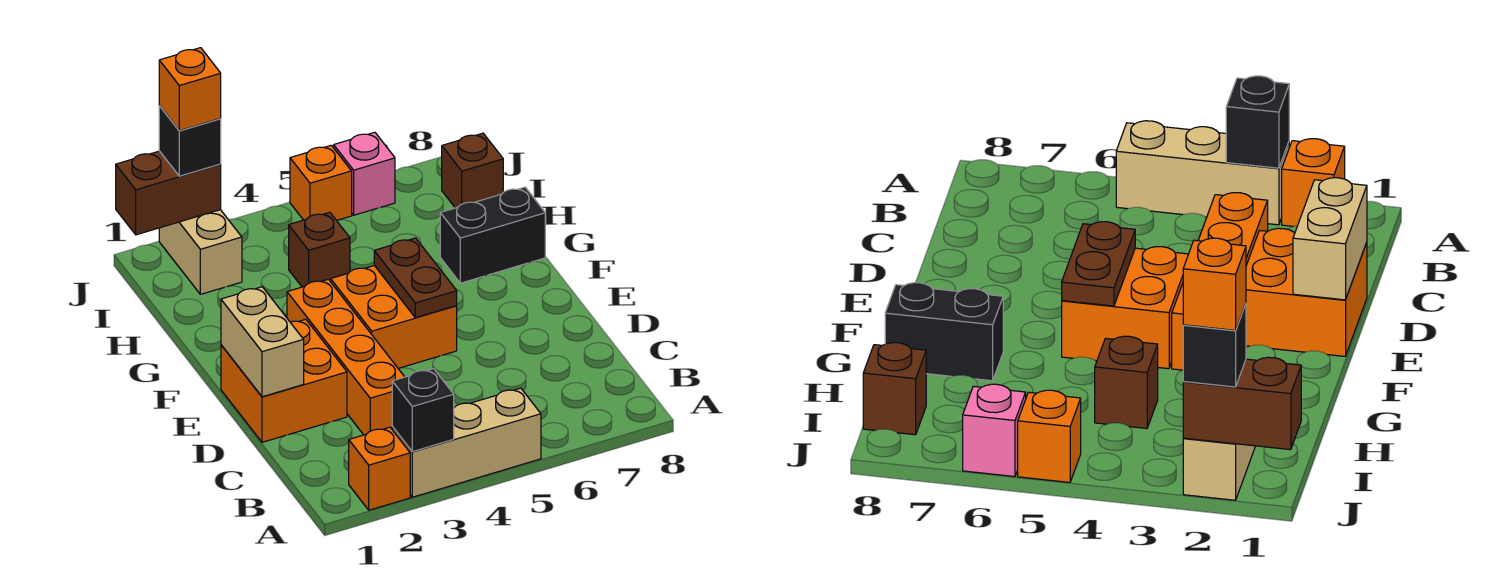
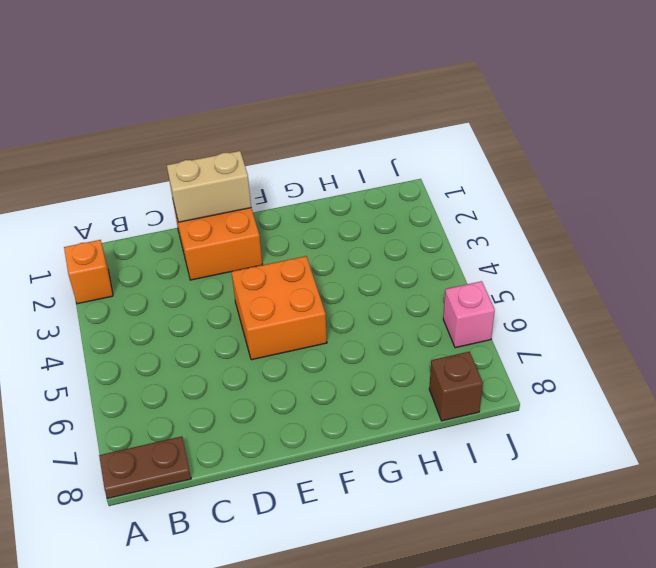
brown plate A8:B8 level 1 -> brown plate E5:F5 level 2
none -> tan brick A3:A5 level 1
none -> orange brick C3:F3 level 1
none -> black brick G7:G8 level 1

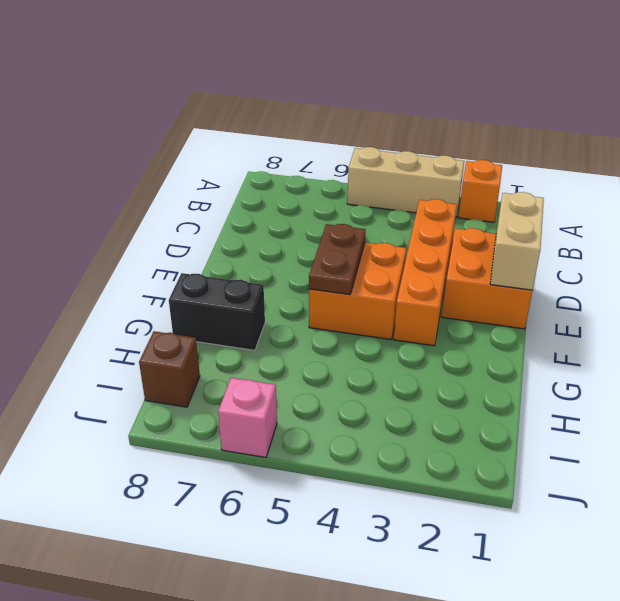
none -> brown brick H4 level 1
none -> tan brick I2:J2 level 1
none -> orange brick J5 level 1

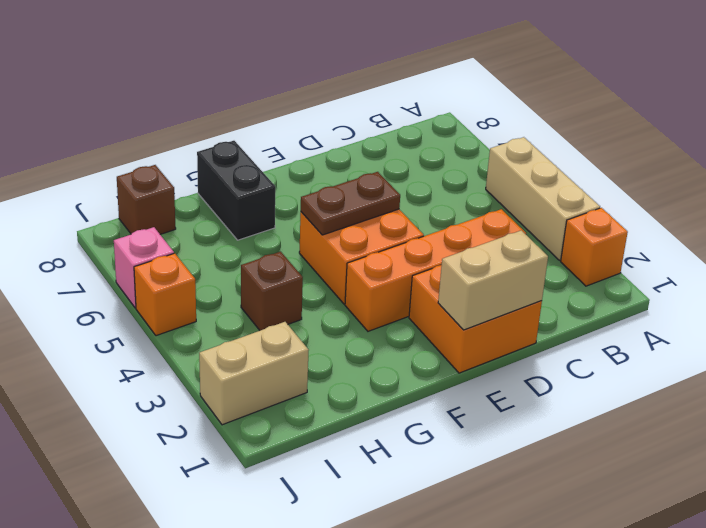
none -> black brick A3 level 2
none -> brown brick J1:J2 level 2
none -> black brick J2 level 3

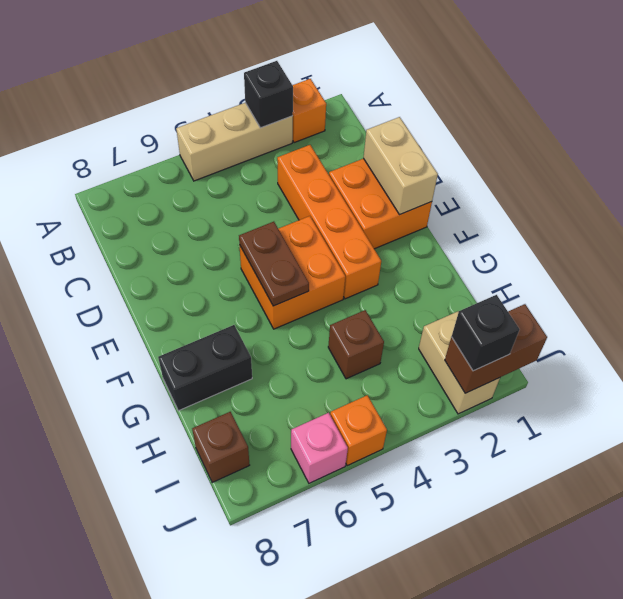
none -> orange brick J2 level 4

